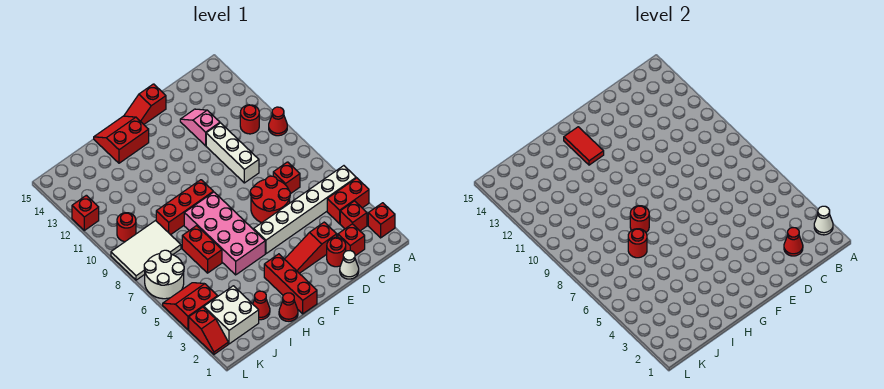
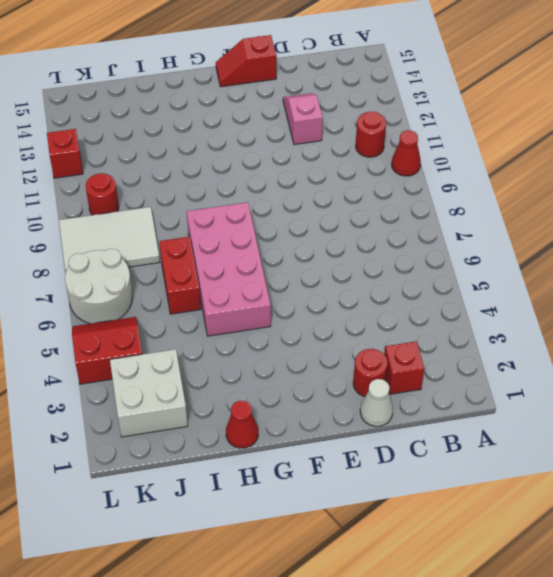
none -> red brick A2 level 1
none -> red brick A4:B4 level 1
none -> white brick A5:F5 level 1
none -> red brick B3 level 1

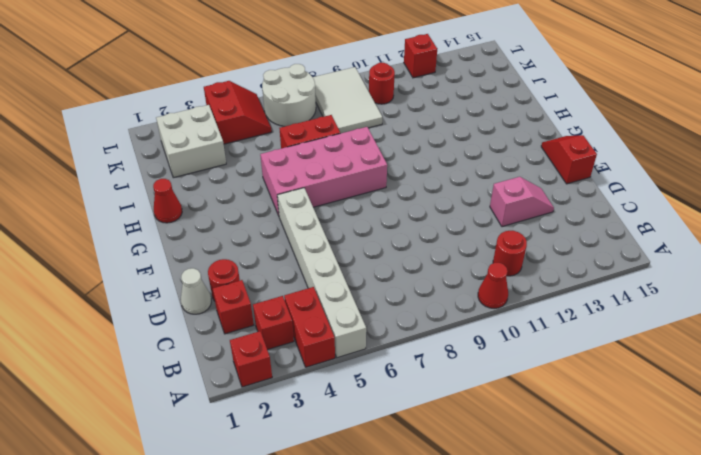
none -> red brick C7 level 1
none -> red slope D3:F3 level 1 top D
none -> red round brick D6:E7 level 1
none -> white brick D9:D11 level 1

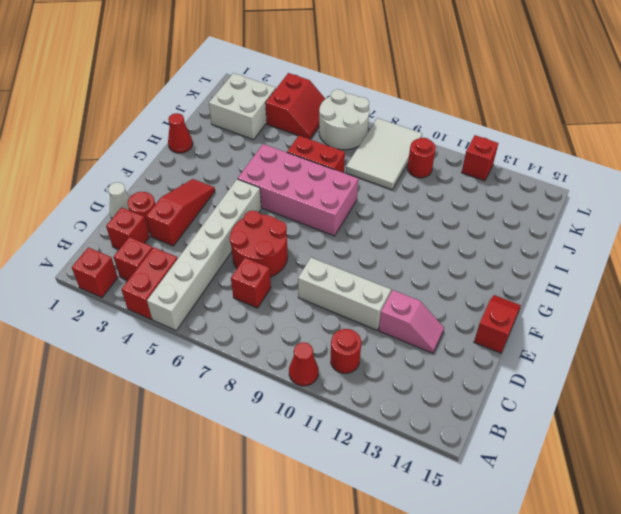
none -> red brick G1:G3 level 1
none -> red brick G9:I9 level 1
none -> red slope G14:H15 level 1 top 14
none -> red cone I2 level 1

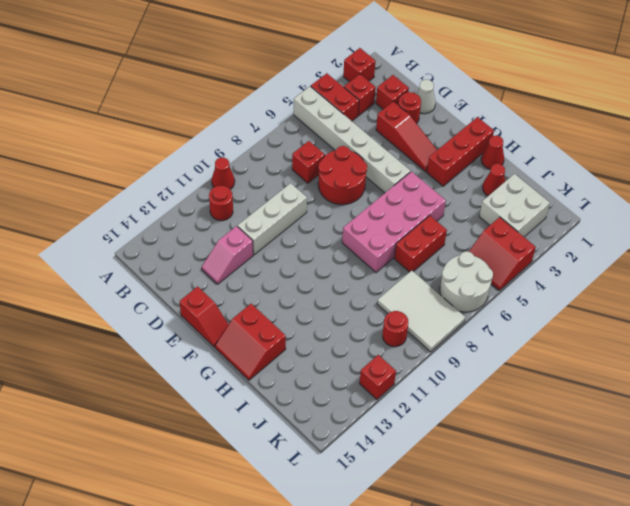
none -> red brick G9:I9 level 1
none -> red slope L2:L3 level 1 top 3
none -> white cone A2 level 2
none -> red cone C2 level 2

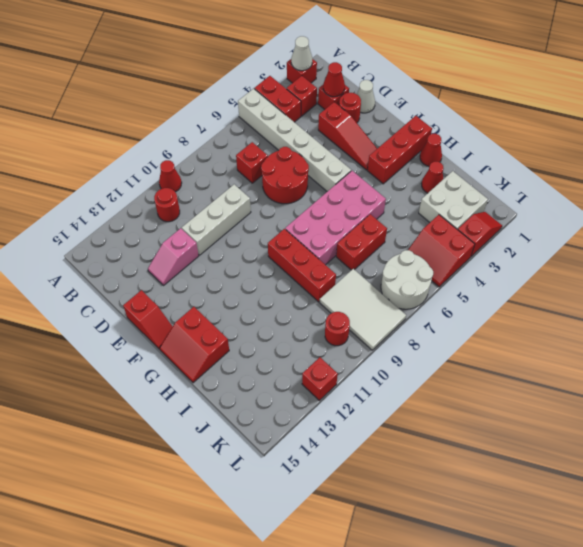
none -> red tile G13:G14 level 2
none -> red round brick H8 level 2
none -> red round brick I7 level 2

